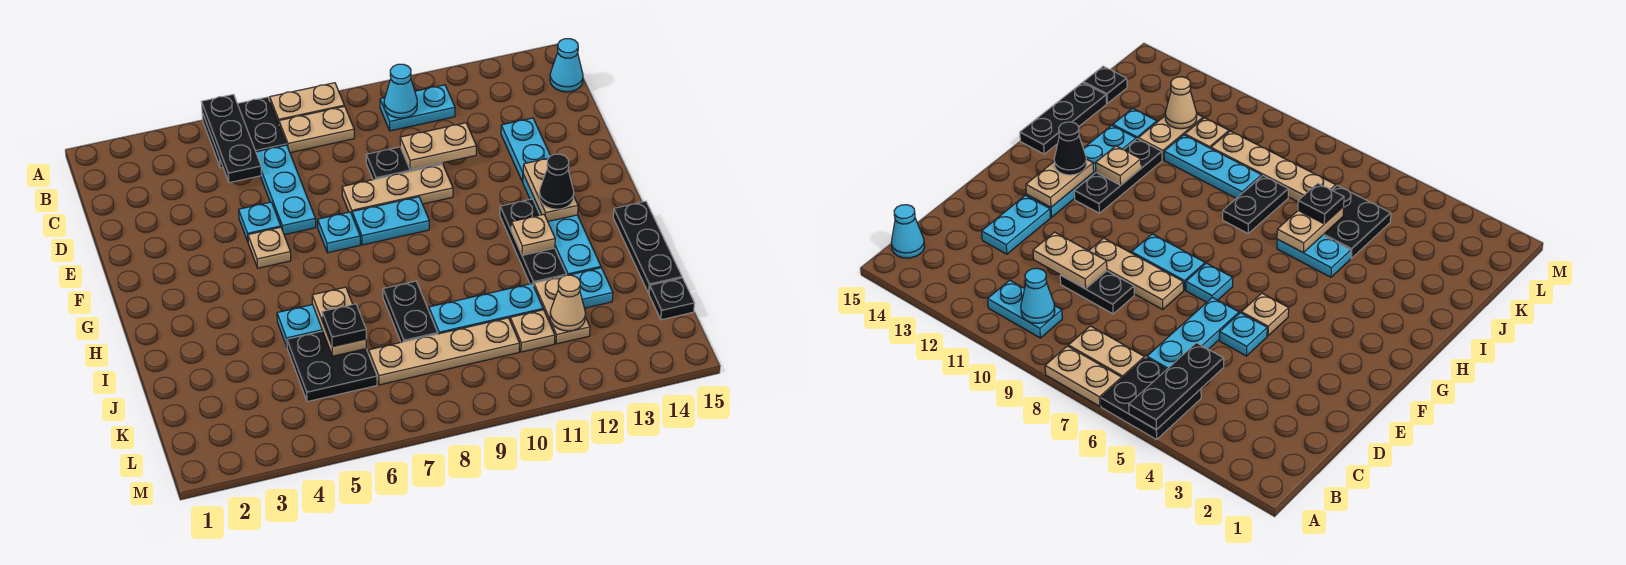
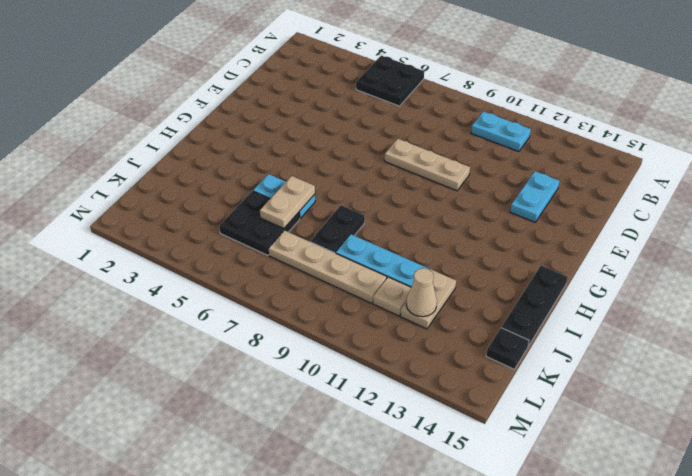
none -> tan plate A7:A8 level 1
none -> tan plate B7:B8 level 1
none -> cyan cone B15 level 1
none -> cyan plate C6:E6 level 1

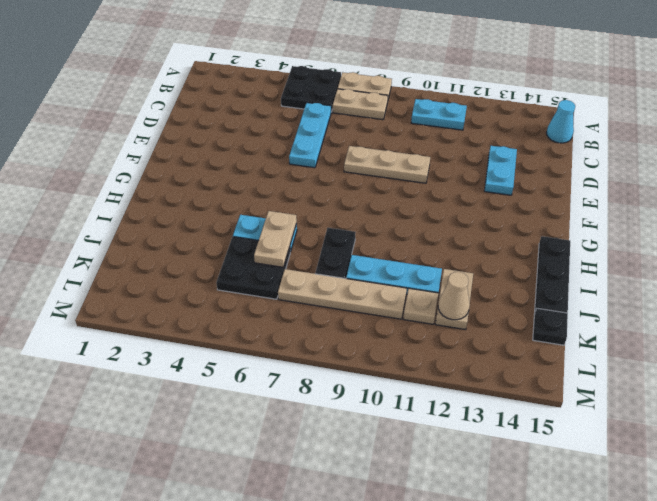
none -> black plate D9:D10 level 1
none -> cyan plate E5 level 1
none -> tan plate F5 level 1
none -> cyan plate F7 level 1

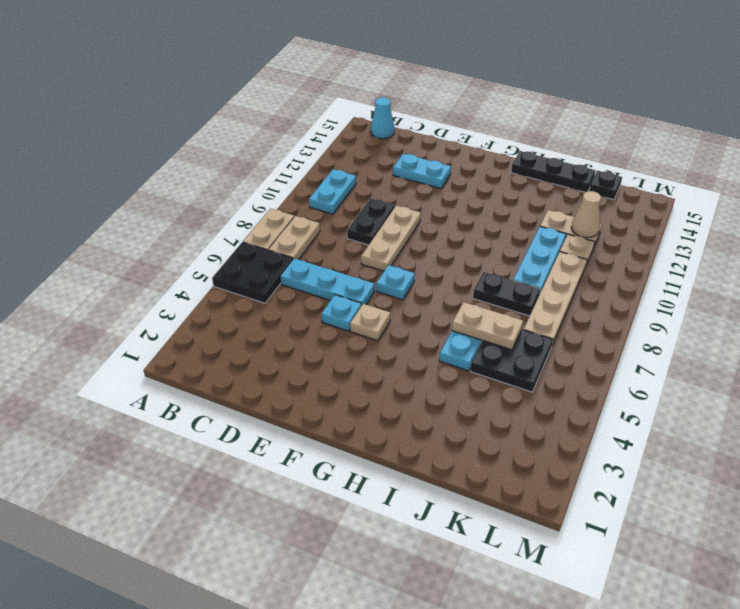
none -> cyan plate F8:F9 level 1
none -> cyan plate F13:I13 level 1
none -> black plate G12:I12 level 1
none -> cyan plate J13 level 1

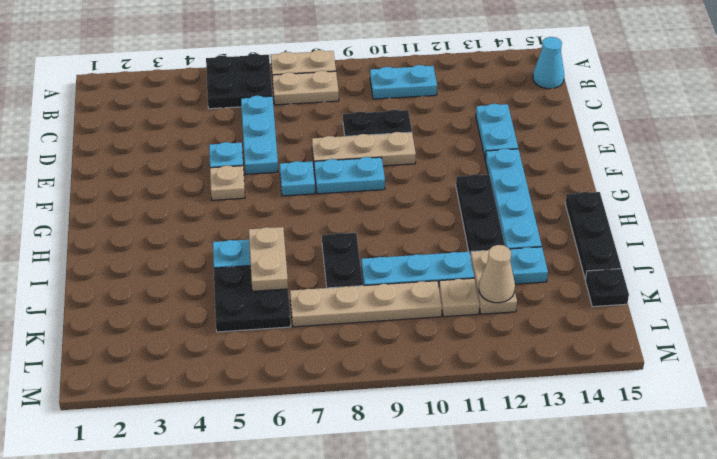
none -> black plate A5:C5 level 2
none -> cyan cone B10 level 2
none -> tan plate D10:D11 level 2
none -> tan plate F13:G13 level 2

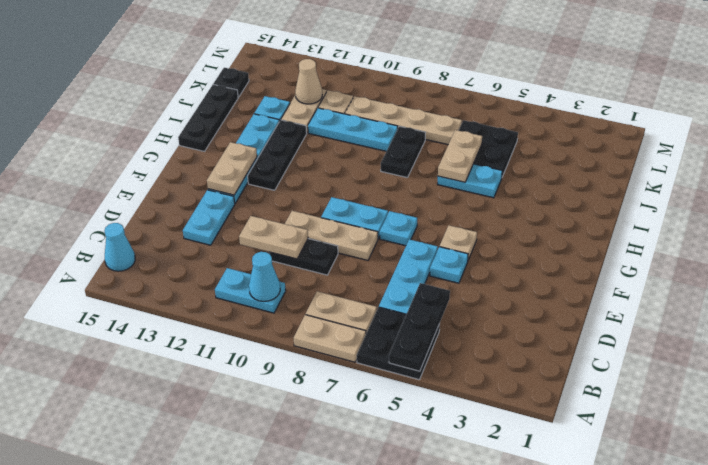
none -> tan plate H12 level 2
none -> black cone G13 level 3
none -> black plate J6 level 3

